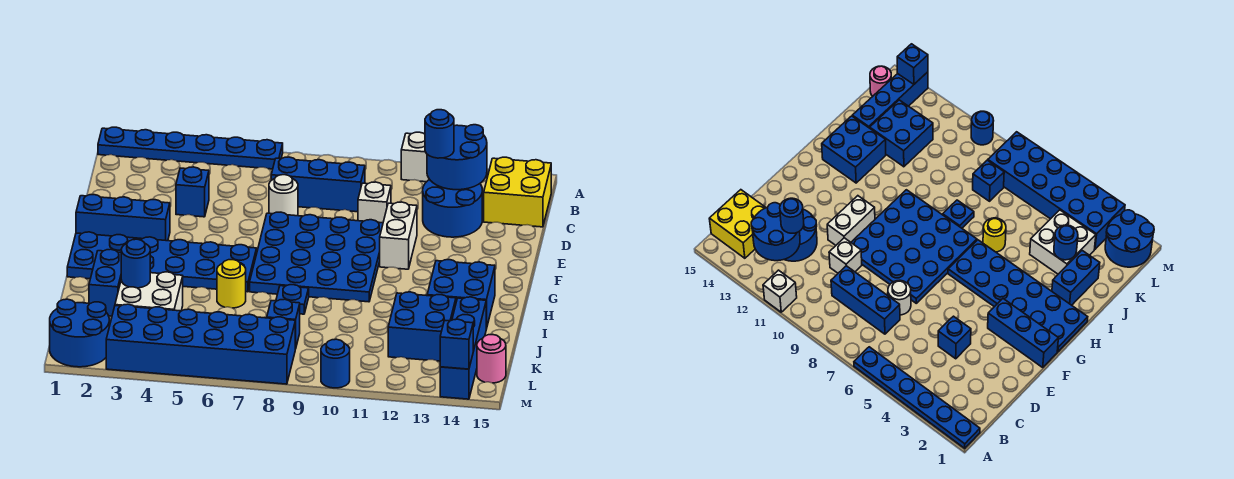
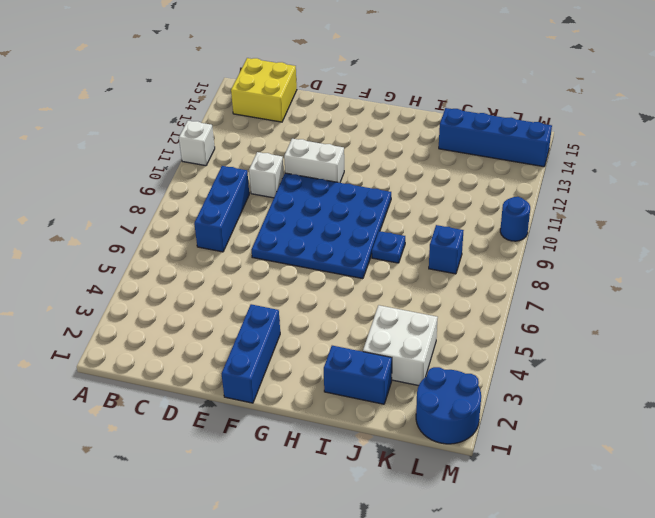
none -> blue plate A1:A6 level 1
none -> blue round brick C12:D13 level 1
none -> blue brick D4 level 1

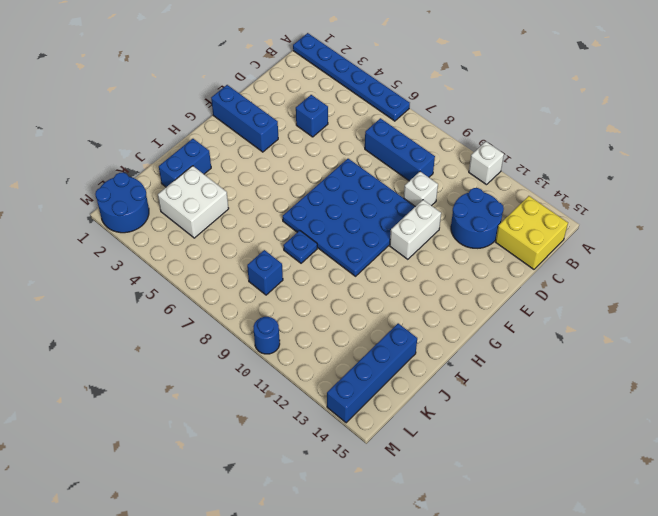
none -> white round brick D7 level 1
none -> blue plate G1:H6 level 1
none -> blue brick H13:I14 level 1

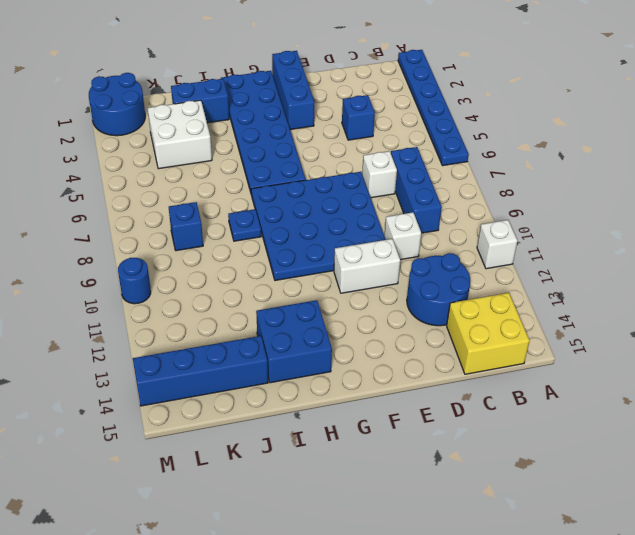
white brick D7 level 1 -> white round brick D7 level 1
none -> yellow round brick I6 level 1
none -> blue brick J12:K13 level 1
none -> blue brick L3:M8 level 1

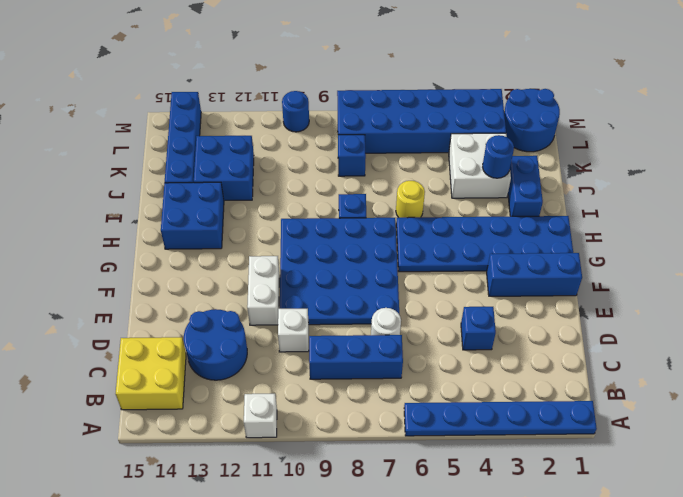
none -> pink round brick L15 level 1
none -> blue round brick B12:C13 level 2
none -> blue brick M14 level 2

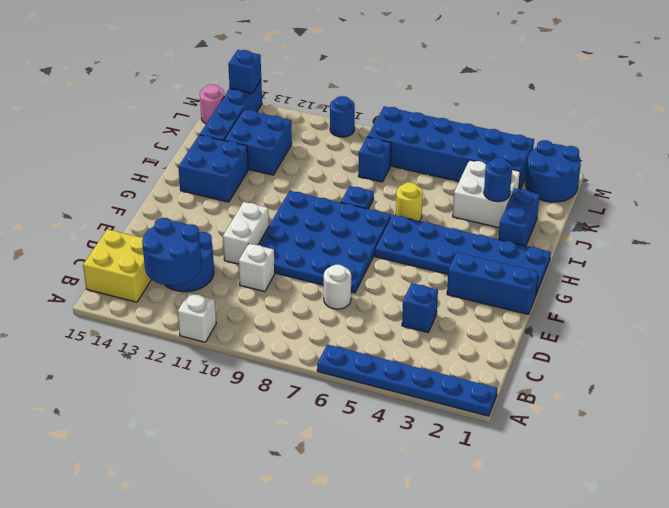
none -> blue brick C7:C9 level 1
none -> blue round brick C12 level 3

